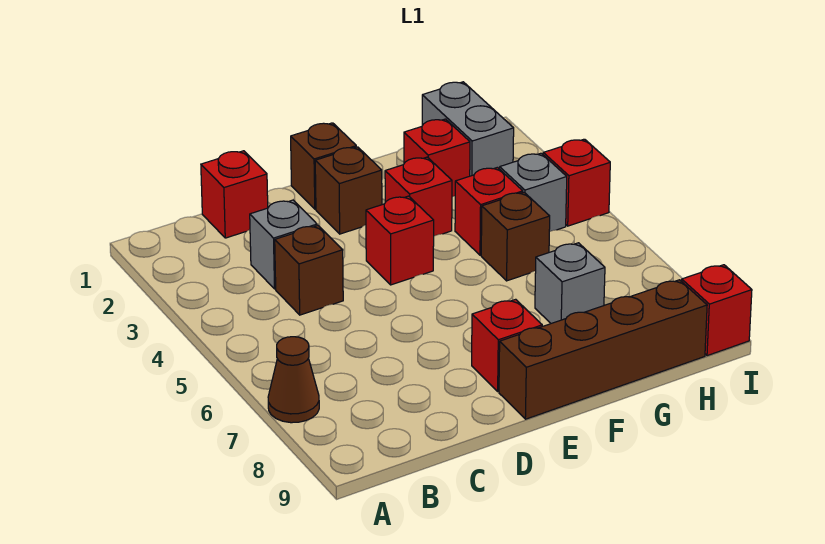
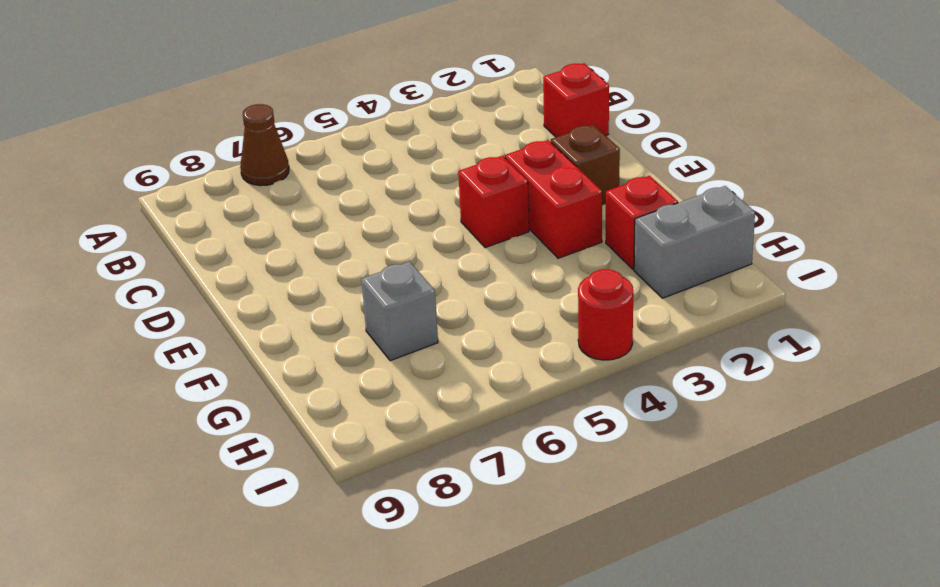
red brick E3:F3 level 1 -> red brick F3 level 1
red round brick I4 level 1 -> red brick I4 level 1
none -> grey brick C3 level 1
none -> brown brick C4 level 1
none -> brown brick E1 level 1

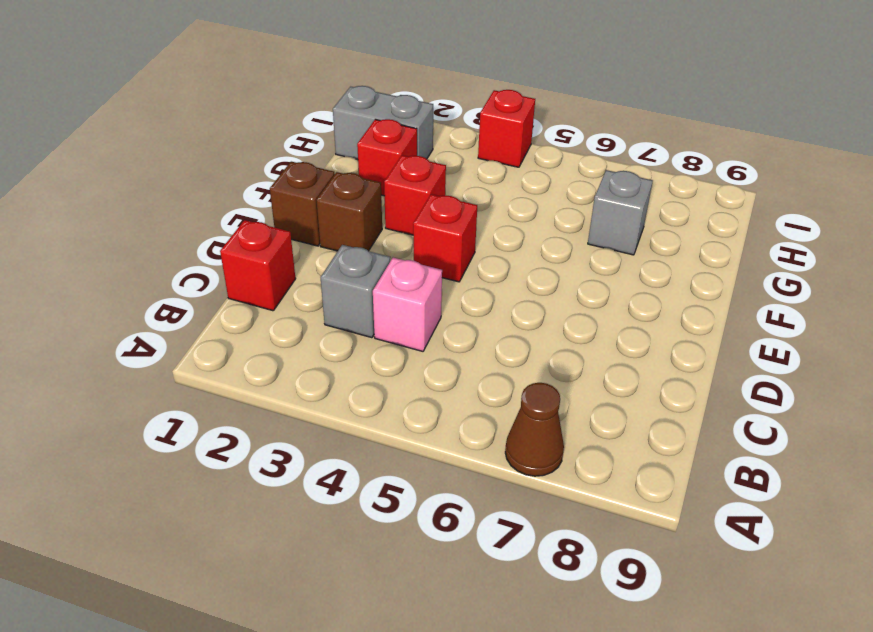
pink brick C4 level 1 -> brown brick C4 level 1
none -> red brick E8 level 1
none -> brown brick E9:H9 level 1
none -> red brick G4 level 1

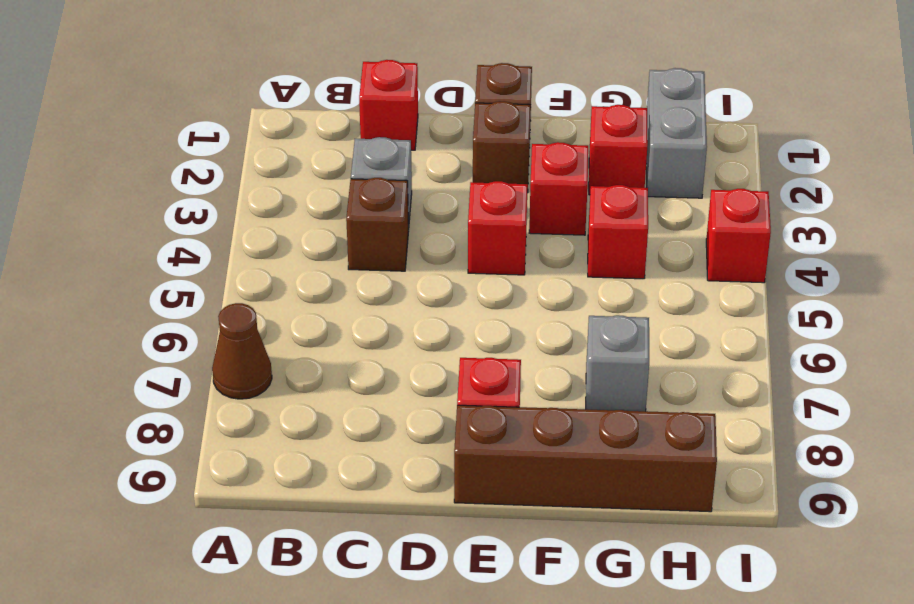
none -> brown brick G5 level 1
none -> grey brick H4 level 1
none -> red brick I9 level 1

